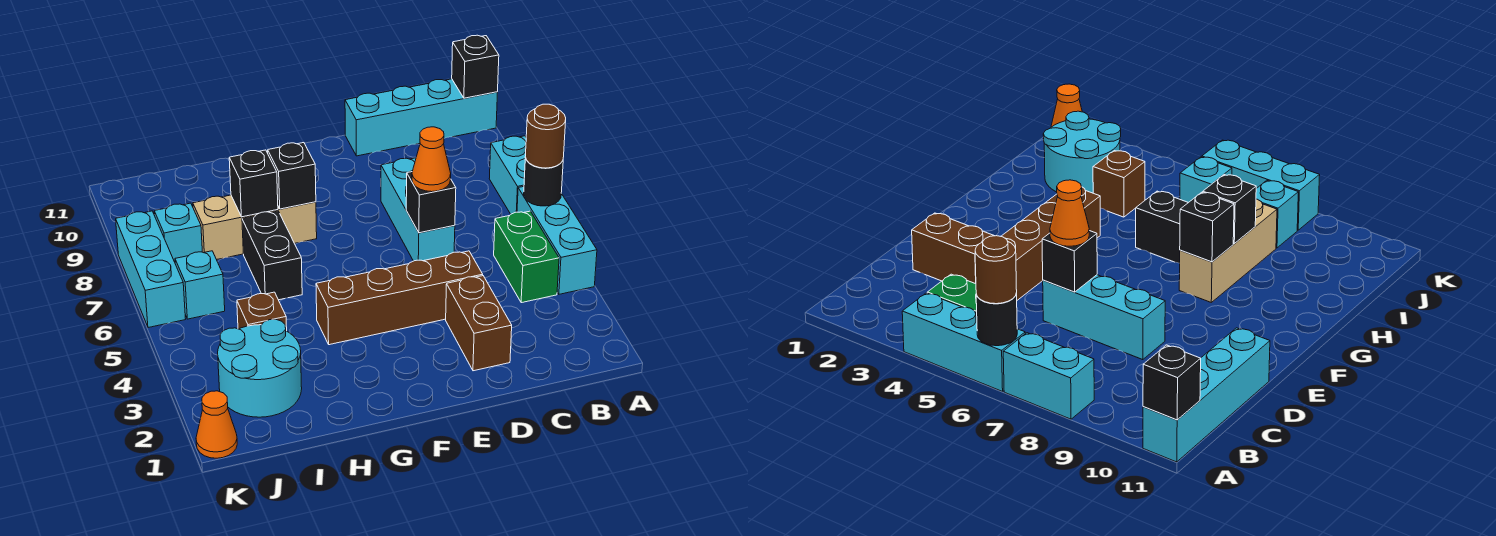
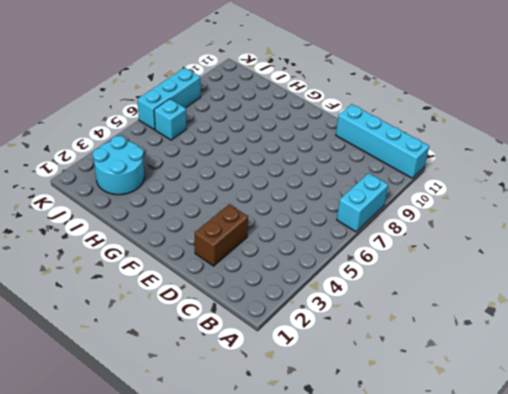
none -> cyan brick A4:A6 level 1
none -> green brick B4:B5 level 1
none -> brown brick D4:G4 level 1

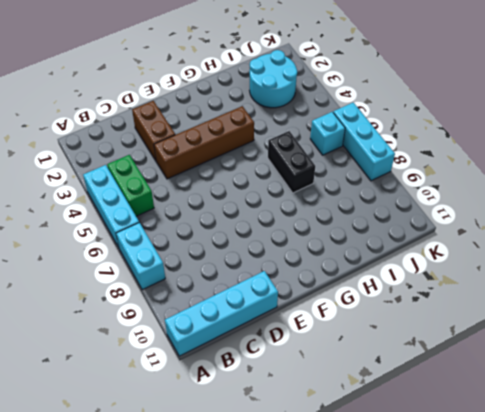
none -> cyan brick D6:D8 level 1
none -> tan brick G8:I8 level 1
none -> brown brick I4 level 1

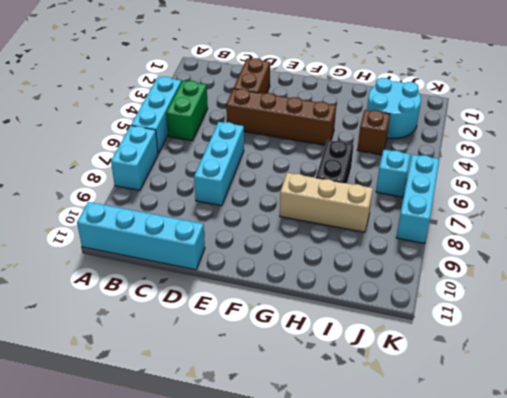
none -> cyan brick J8 level 1
none -> orange cone K1 level 1
none -> black round brick A6 level 2

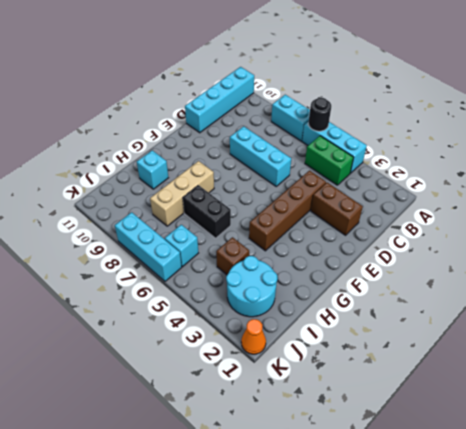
cyan brick H10 level 1 -> cyan brick J8 level 1
none -> black brick A11 level 2
none -> black brick D6 level 2
none -> black brick G8 level 2

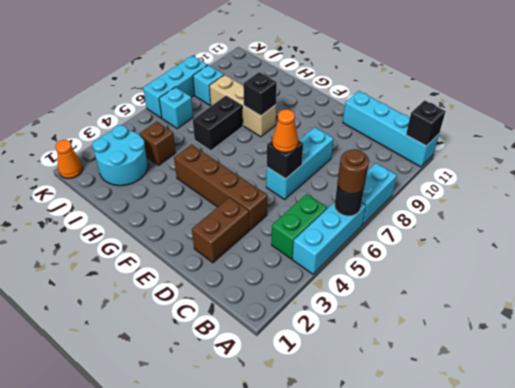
none -> black brick H8 level 2

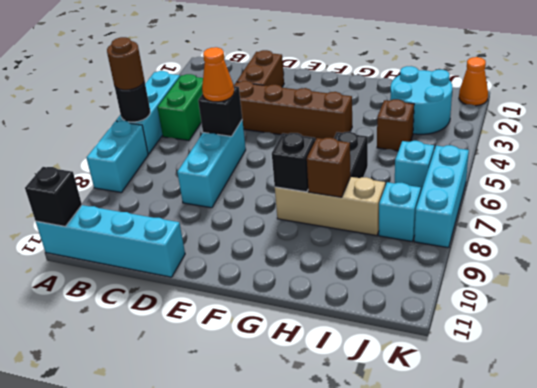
brown brick H8 level 2 -> black brick H8 level 2

